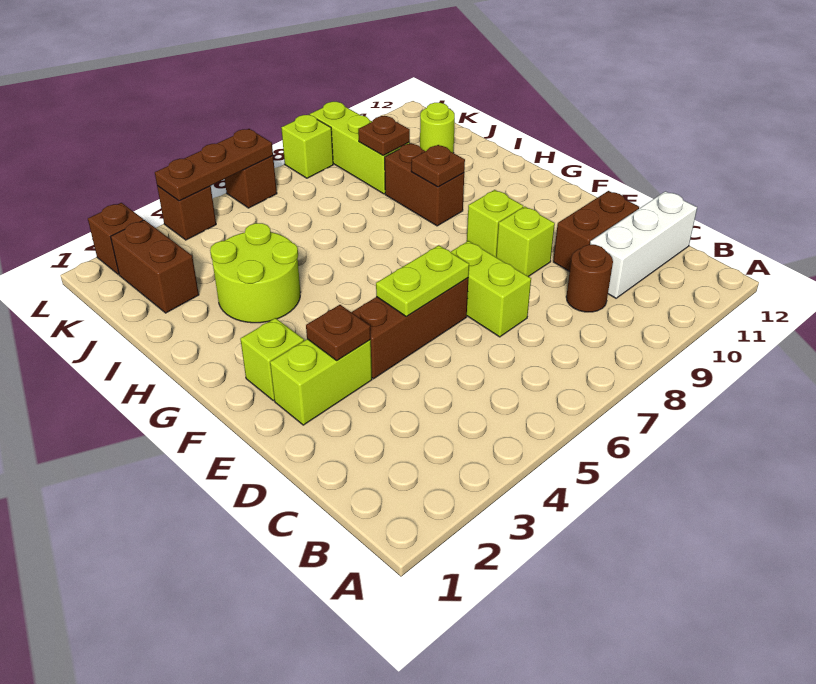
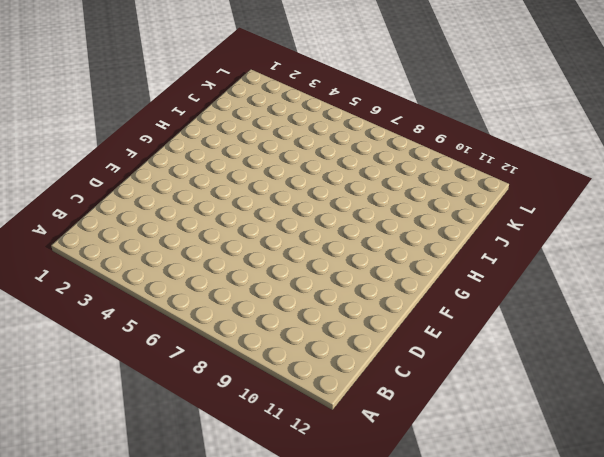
none -> brown round brick C9 level 1
none -> white brick C10:C12 level 1
none -> lime brick D7:E7 level 1

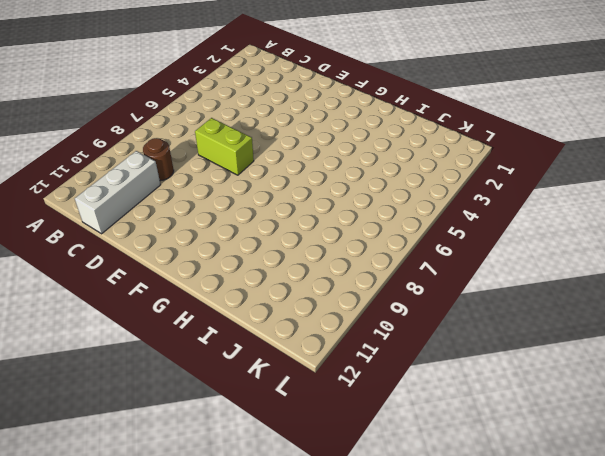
none -> brown brick D10:D11 level 1
none -> lime brick E2:E3 level 1
none -> brown brick E4:E6 level 1

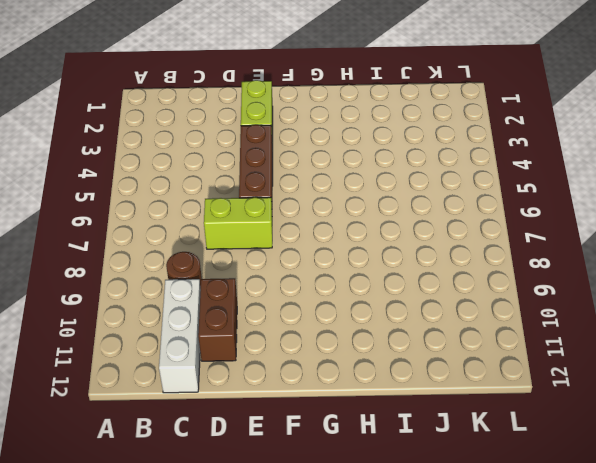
none -> lime brick E9 level 1
none -> lime brick F2 level 1
none -> lime brick F9 level 1

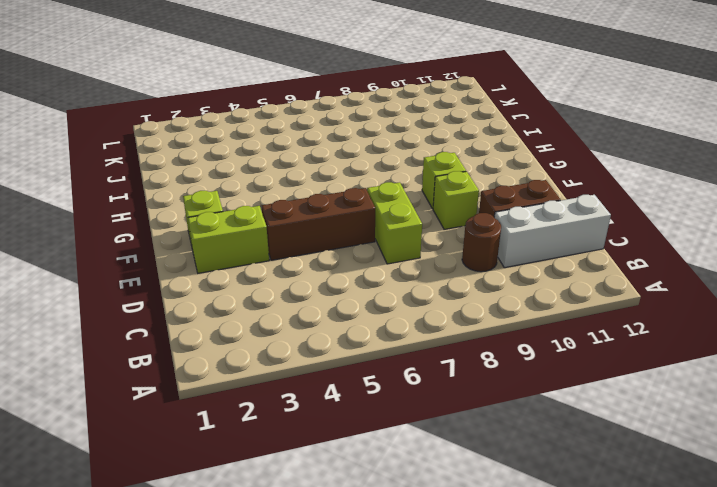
none -> lime round brick H3:I4 level 1
none -> brown brick H9:I9 level 1
none -> brown brick J2:K2 level 1

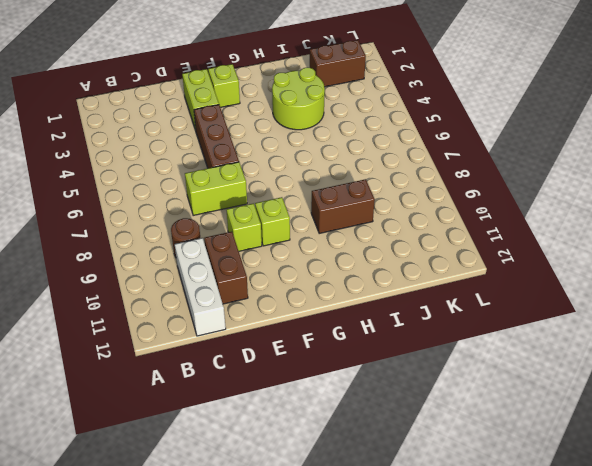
none -> lime brick J9:L9 level 1
none -> lime round brick J11 level 1
none -> brown brick L2 level 1

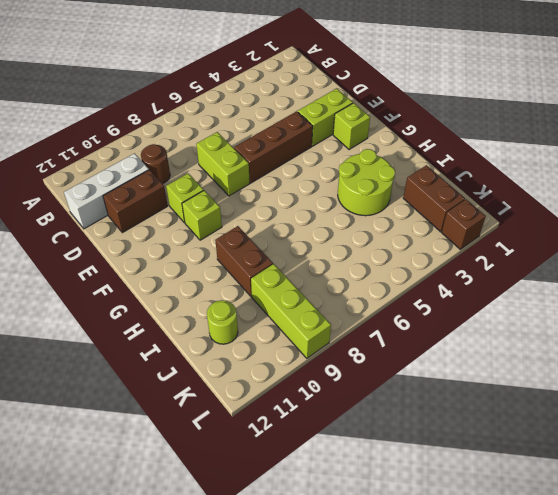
none -> brown brick L4 level 1
none -> brown brick L6 level 1
none -> lime brick L8 level 1

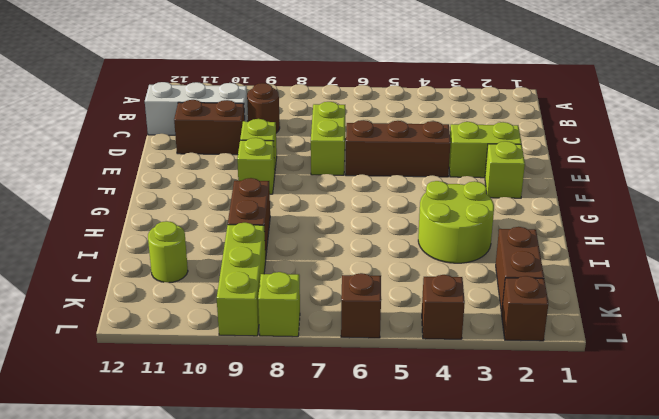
none -> brown plate E3 level 2
none -> lime plate E5:E6 level 2
none -> brown plate H9 level 2

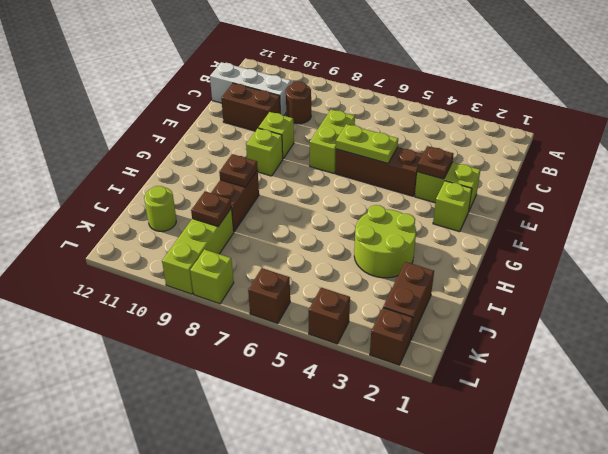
none -> brown plate L4:L6 level 2

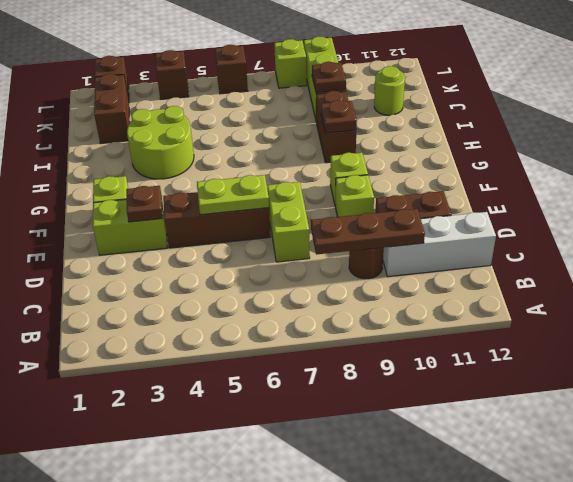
brown plate C8:C10 level 2 -> brown plate L4:L6 level 2

